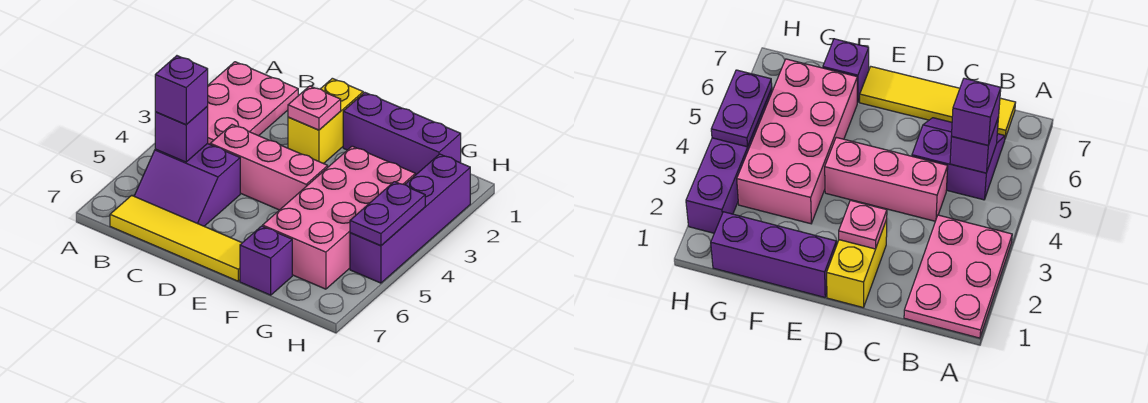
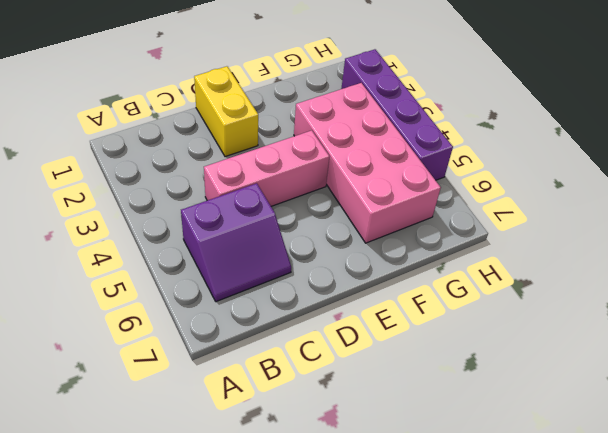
none -> pink plate A1:B3 level 1
none -> yellow tile B7:E7 level 1
none -> purple brick E1:G1 level 1

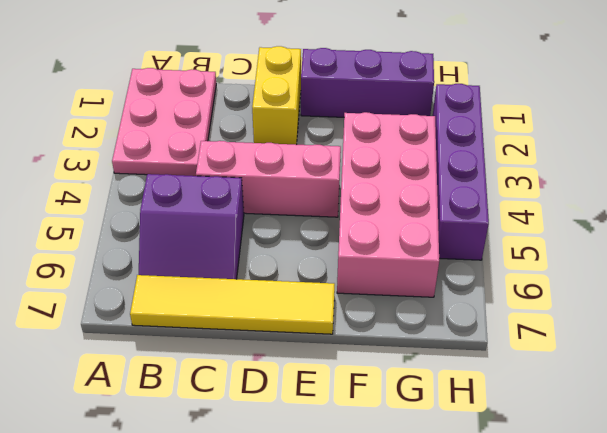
none -> purple brick F7 level 1
none -> purple brick B5 level 2
none -> pink plate D2 level 2

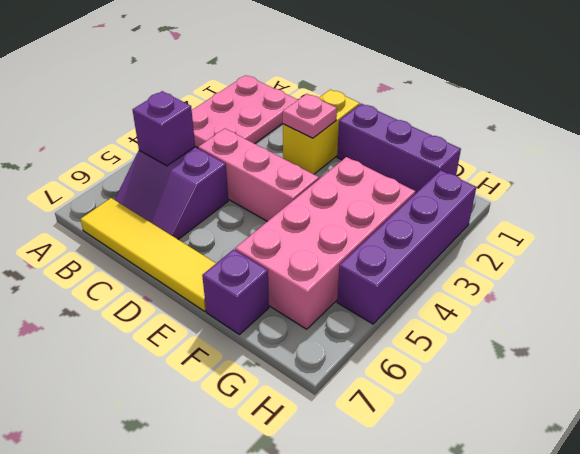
none -> purple plate H4:H5 level 2
none -> purple brick B5 level 3

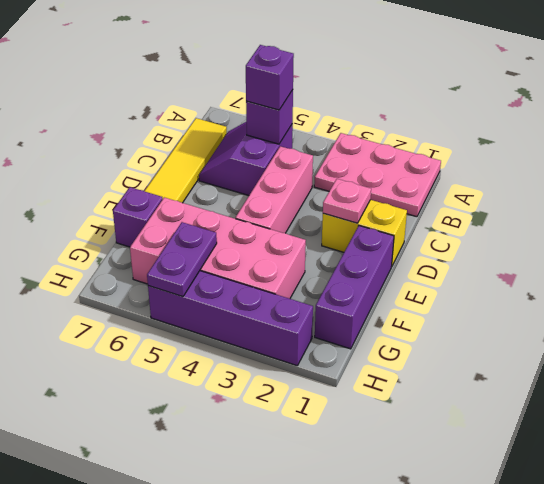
purple plate G5:H5 level 2 -> purple plate H4:H5 level 2

